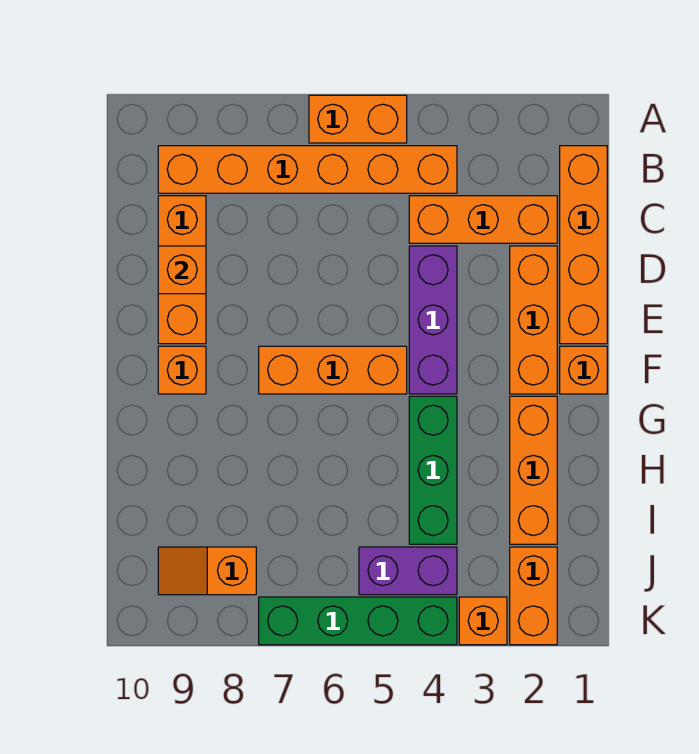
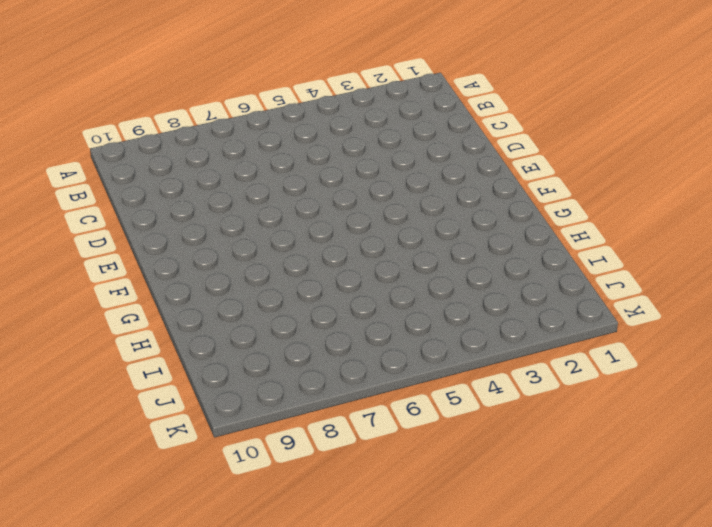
none -> orange brick A5:A6 level 1
none -> orange brick B1:E1 level 1
none -> orange brick B4:B9 level 1

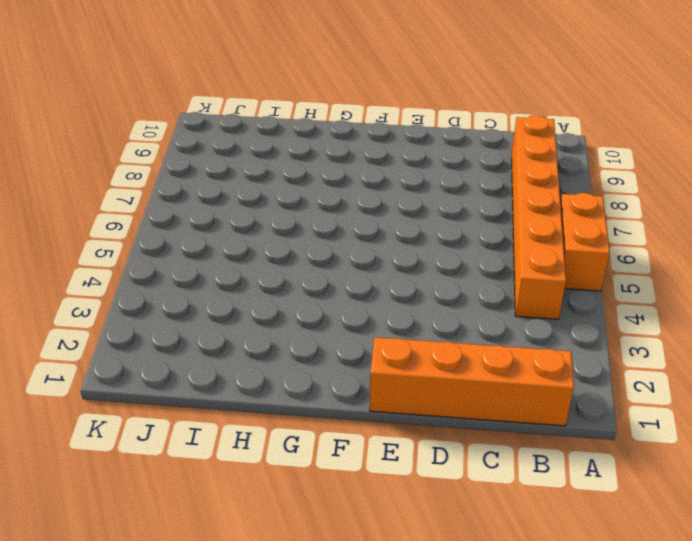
none -> orange brick C2:C4 level 1
none -> orange brick C9:E9 level 1
none -> orange brick D2:F2 level 1

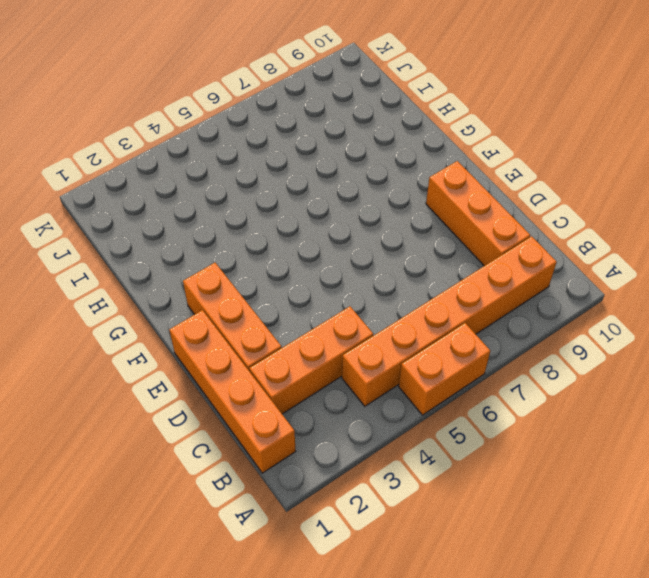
none -> purple brick D4:F4 level 1
none -> orange brick F1 level 1
none -> orange brick F5:F7 level 1

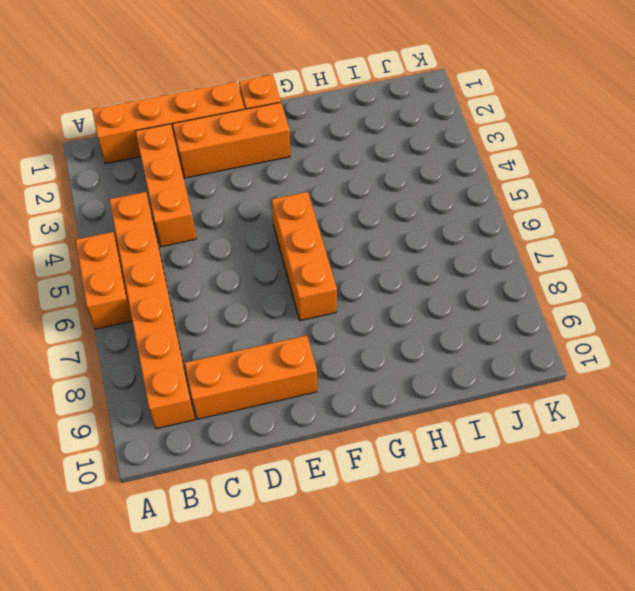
none -> purple brick D4:F4 level 1
none -> orange brick F9 level 1
none -> orange brick G2:I2 level 1

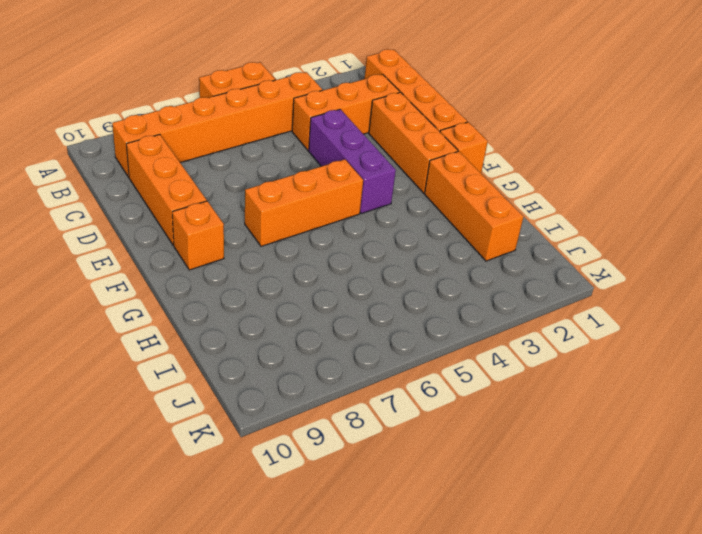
none -> green brick G4:I4 level 1
none -> orange brick J2:K2 level 1
none -> purple brick J4:J5 level 1

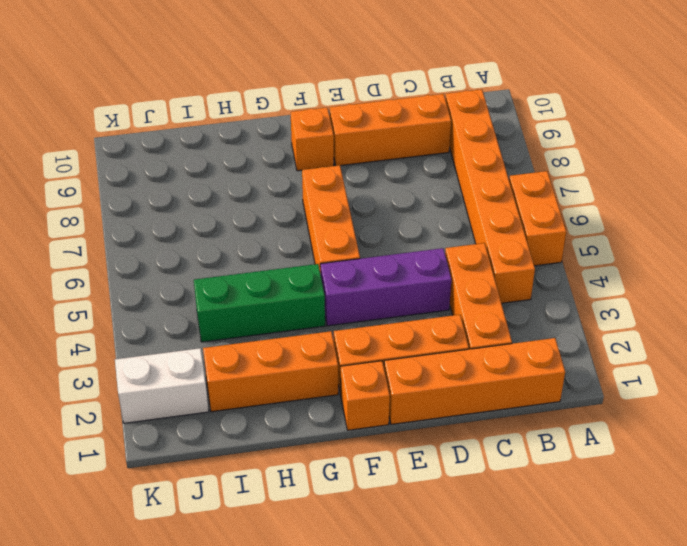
white brick J2:K2 level 1 -> orange brick J2:K2 level 1
none -> purple brick J4:J5 level 1
none -> orange slope J8:J9 level 1 top 8
none -> orange brick K3 level 1

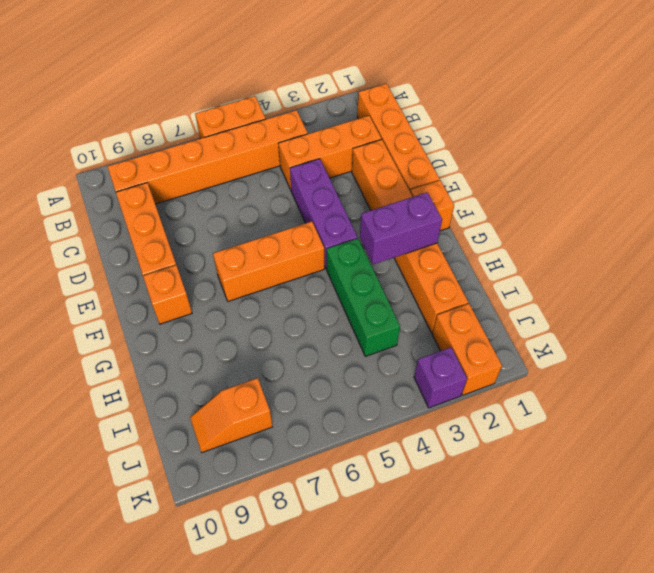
purple brick G2:G3 level 2 -> purple brick J4:J5 level 1
purple brick K3 level 1 -> orange brick K3 level 1
none -> green brick K4:K7 level 1
none -> orange brick D9 level 2

